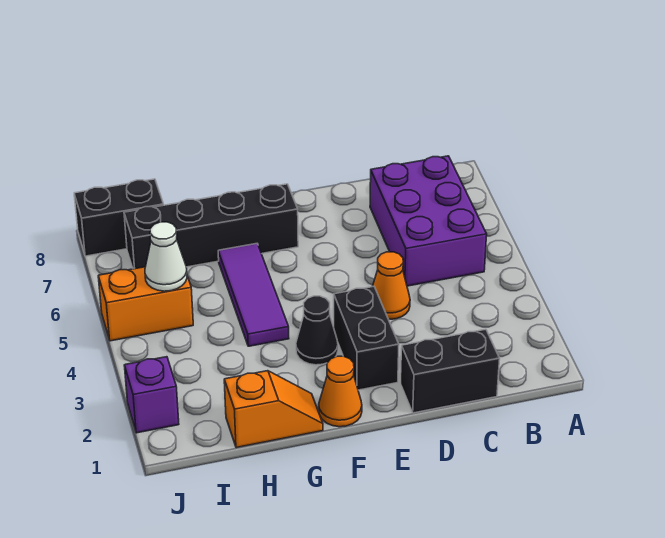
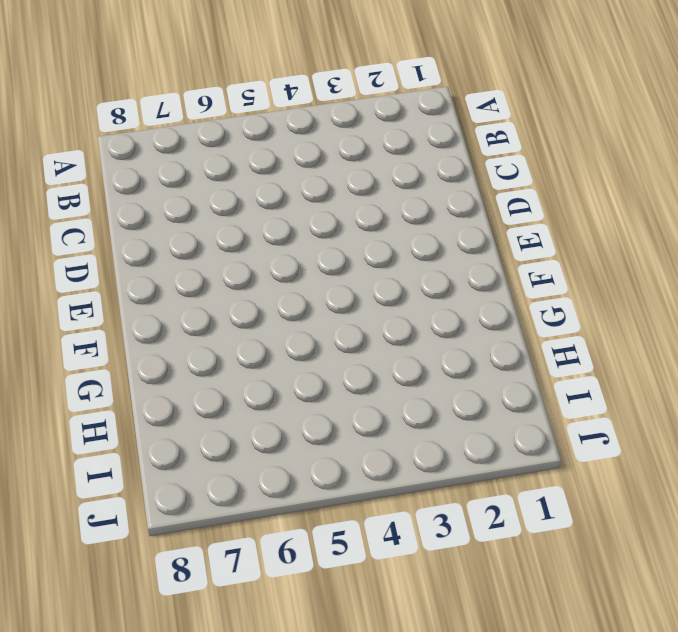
none -> purple brick B5:C7 level 1
none -> black brick C1:D1 level 1
none -> orange cone D4 level 1

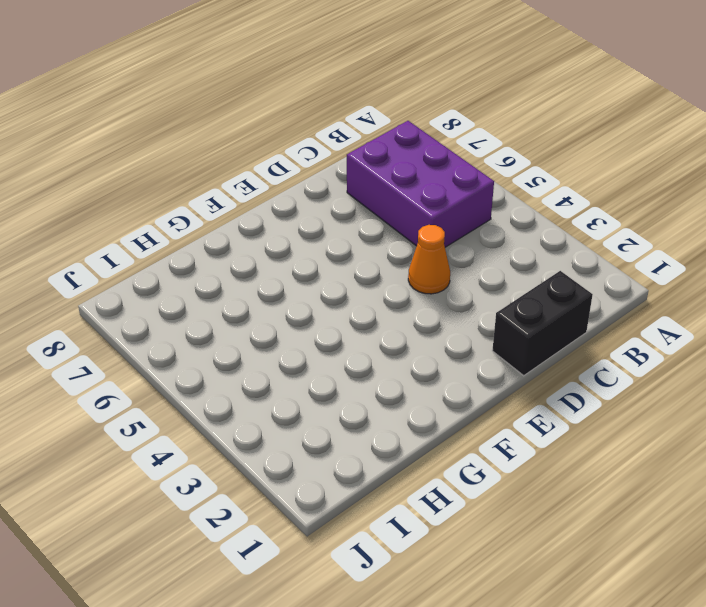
none -> black brick E2:E3 level 1
none -> orange cone F1 level 1
none -> black cone F3 level 1

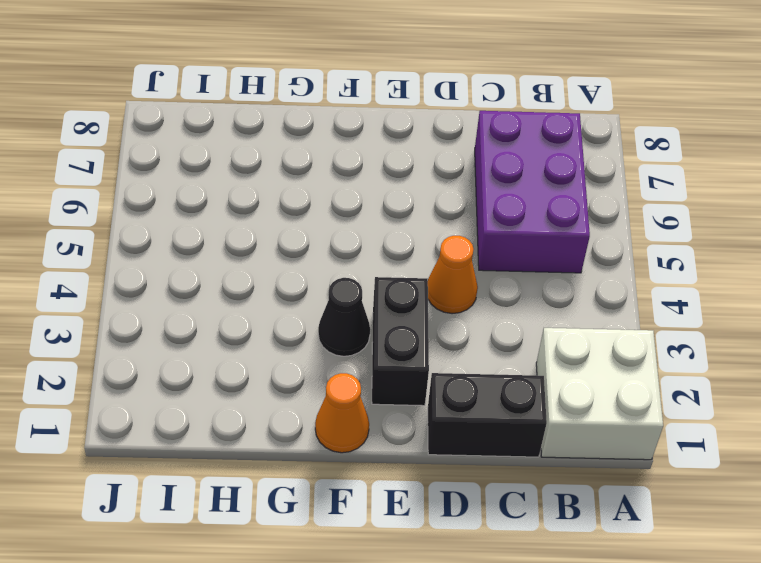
white brick A1:B2 level 1 -> none
none -> black brick F7:I7 level 1
none -> orange slope G1:H1 level 1 top H
none -> purple tile G4:G6 level 1

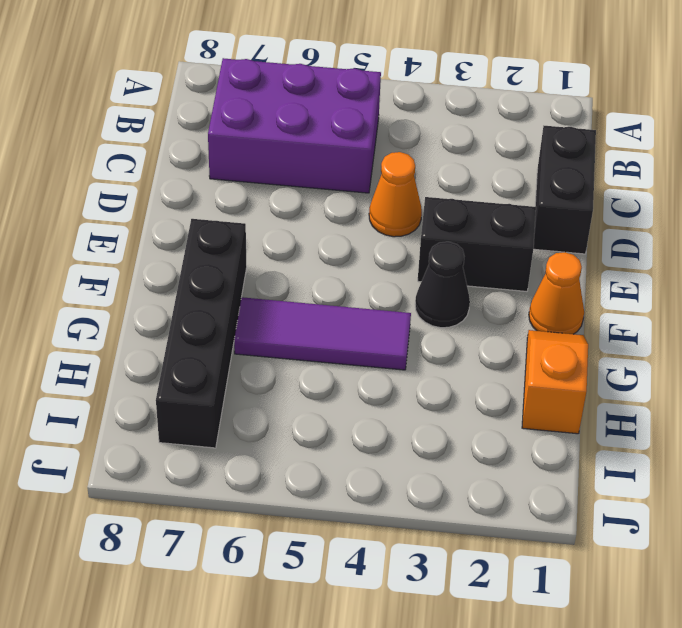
none -> orange brick I5:J5 level 1
none -> black brick I8:J8 level 1
none -> purple brick J2 level 1

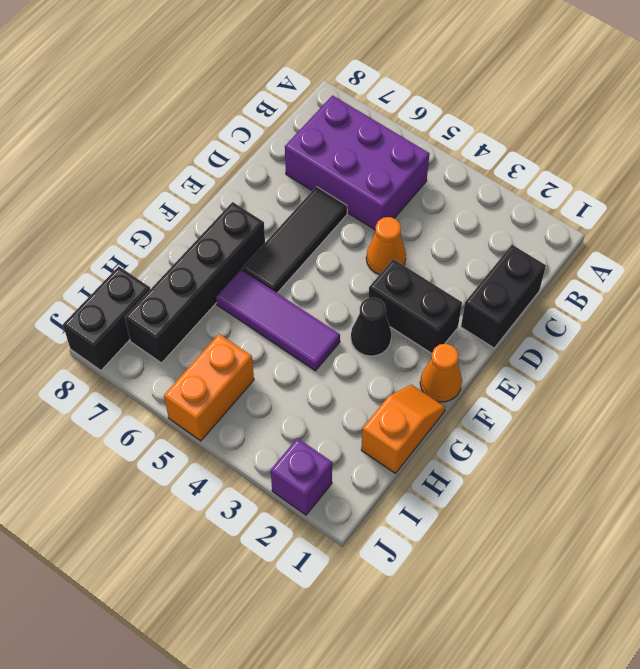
black tile D6:F6 level 1 -> none
none -> white cone I5 level 2

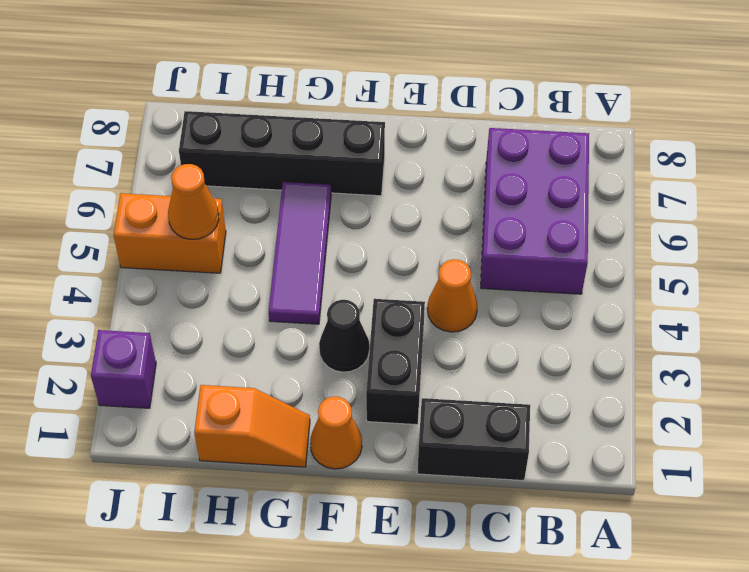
orange cone I5 level 2 -> white cone I5 level 2
none -> black brick I8:J8 level 1

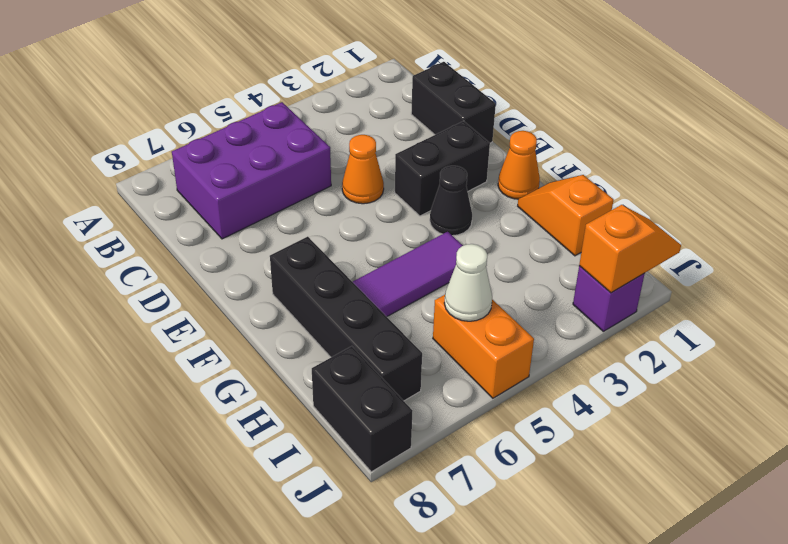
orange slope J1:J2 level 2 top 2 -> none

